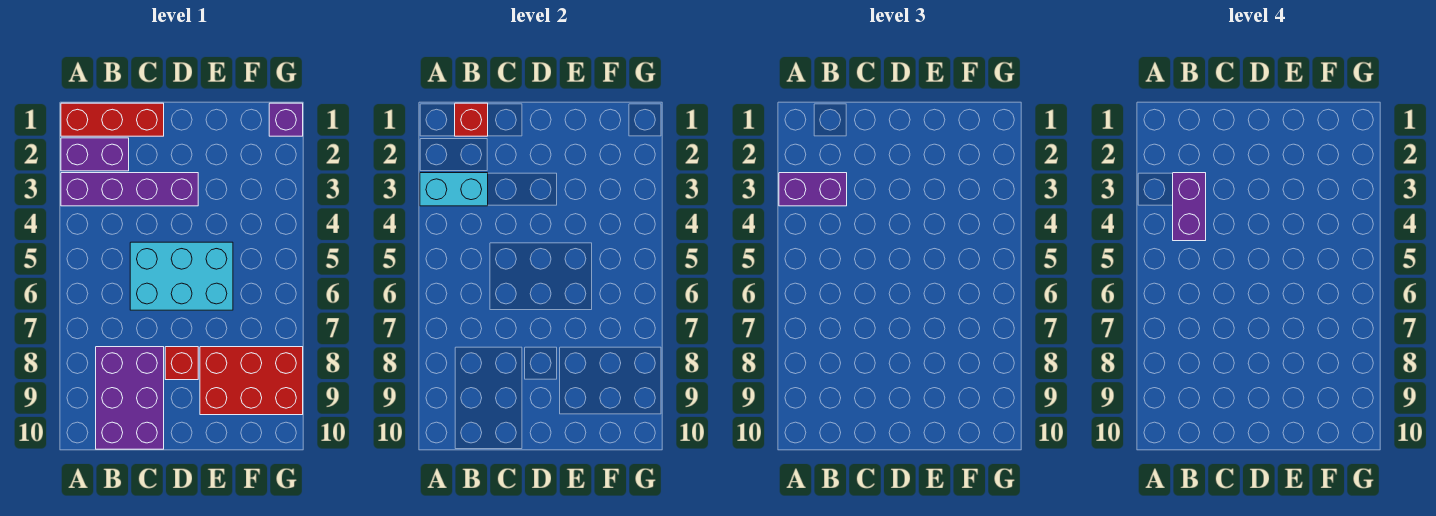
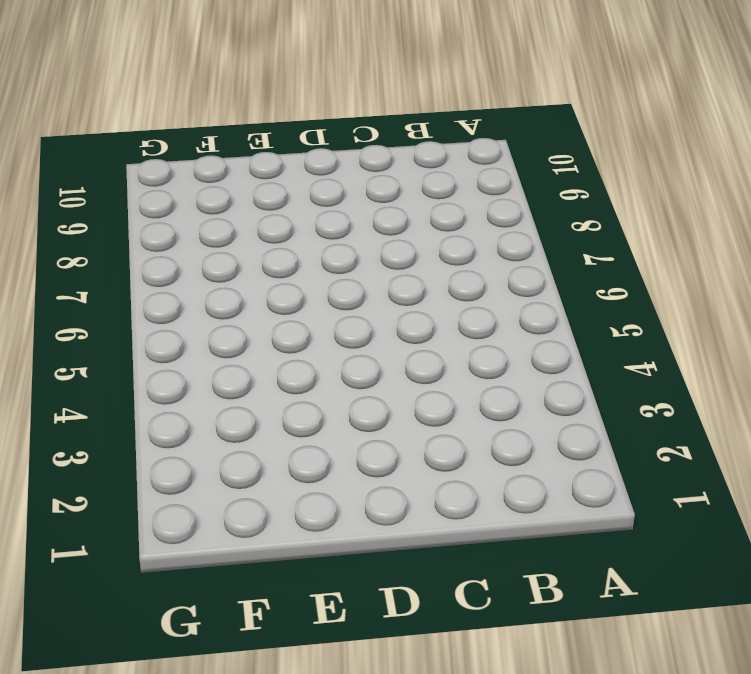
none -> red brick A1:C1 level 1
none -> purple brick A2:B2 level 1
none -> purple brick A3:D3 level 1

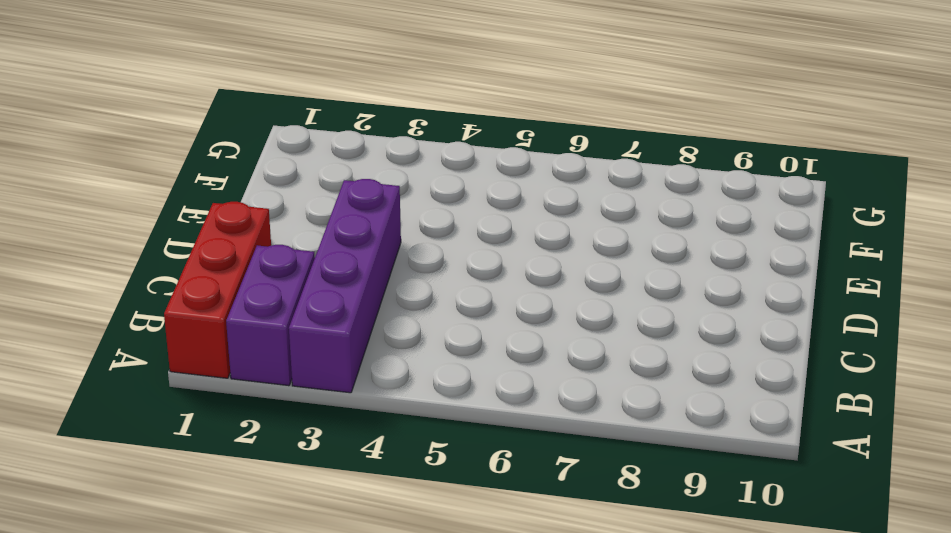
none -> purple brick B8:C10 level 1
none -> cyan brick C5:E6 level 1
none -> red brick D8 level 1

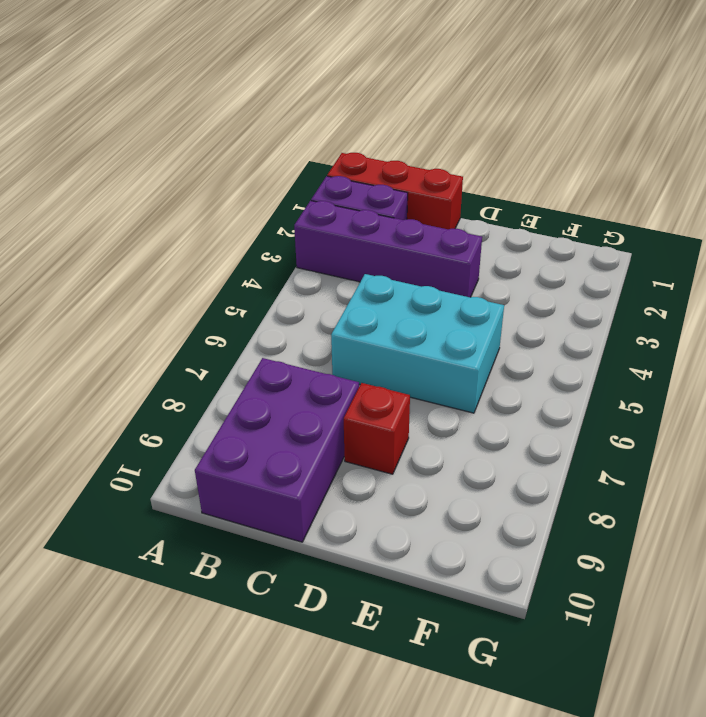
none -> red brick E8:G9 level 1
none -> purple brick G1 level 1
none -> cyan brick A3:B3 level 2

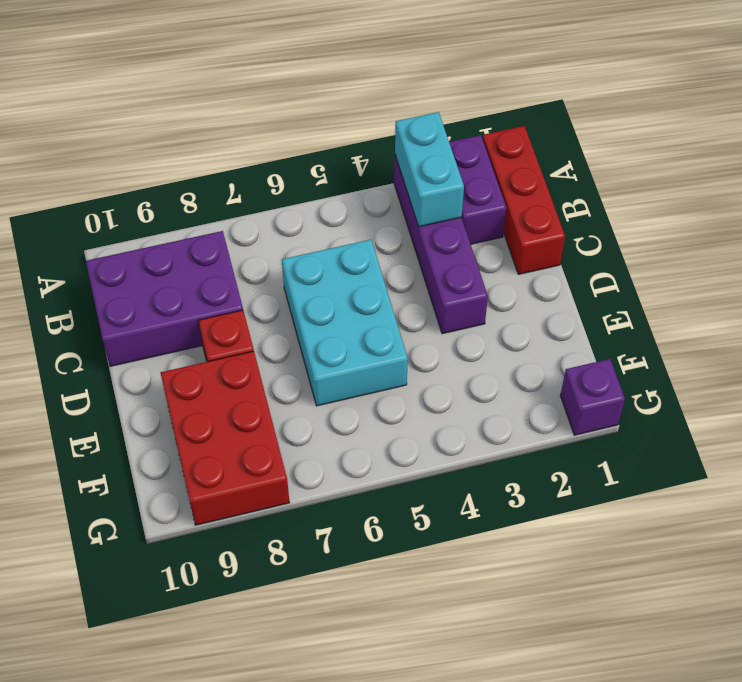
none -> red brick B1 level 2
none -> purple brick A3:B3 level 3
none -> purple brick B3:B4 level 4

